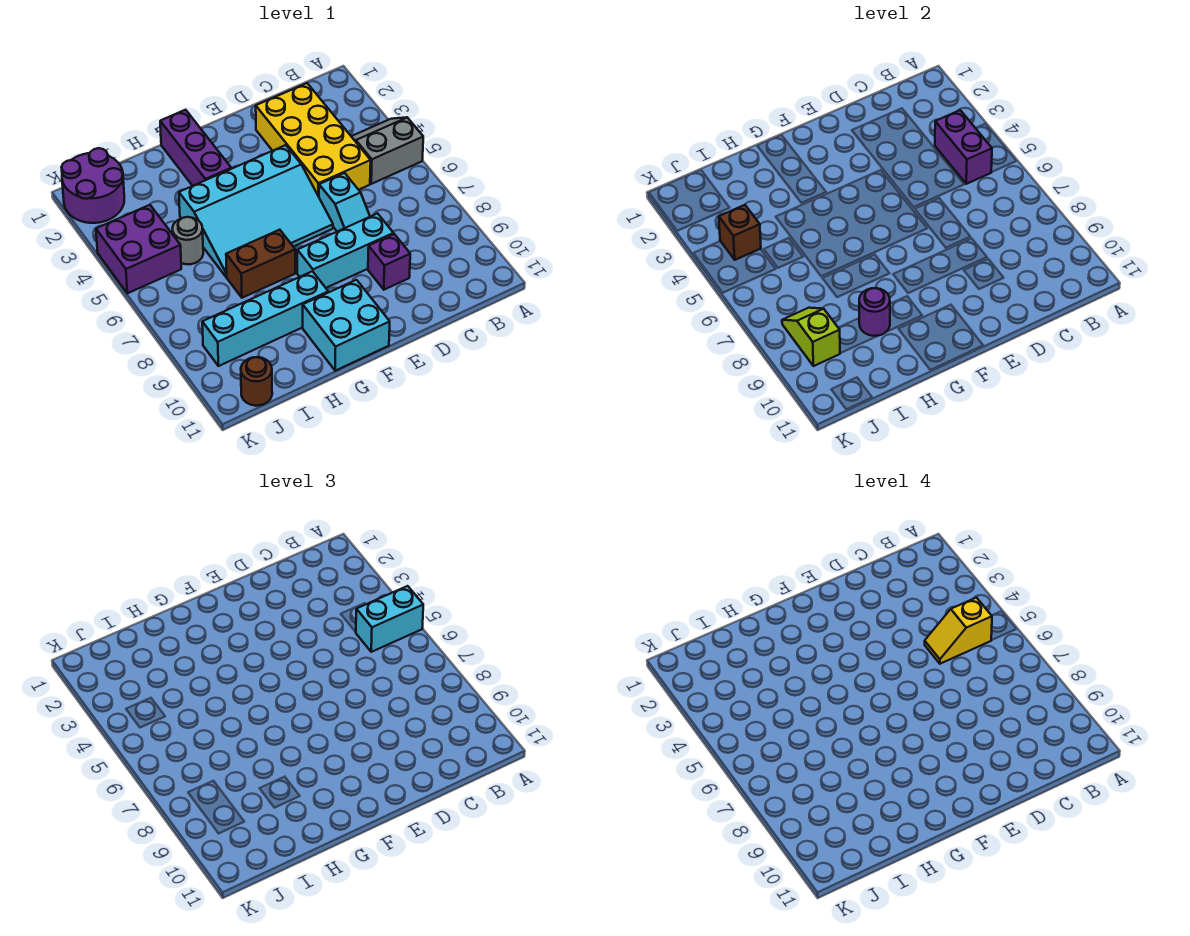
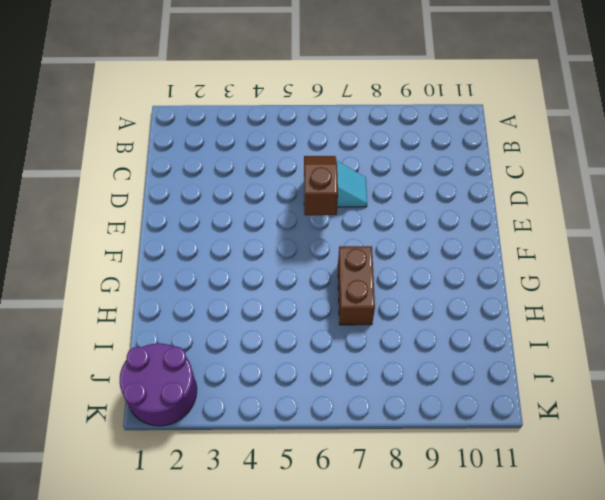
brown slope D6:E6 level 2 top E -> none
none -> grey slope A4:B5 level 1 top 5
none -> yellow brick C2:D5 level 1
none -> cyan brick D8:F8 level 1

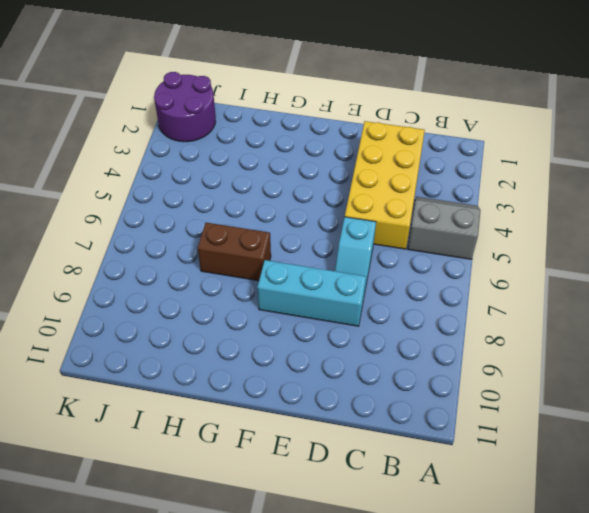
none -> purple brick D9 level 1
none -> cyan slope E4:H6 level 1 top 4
none -> cyan brick F10:G11 level 1

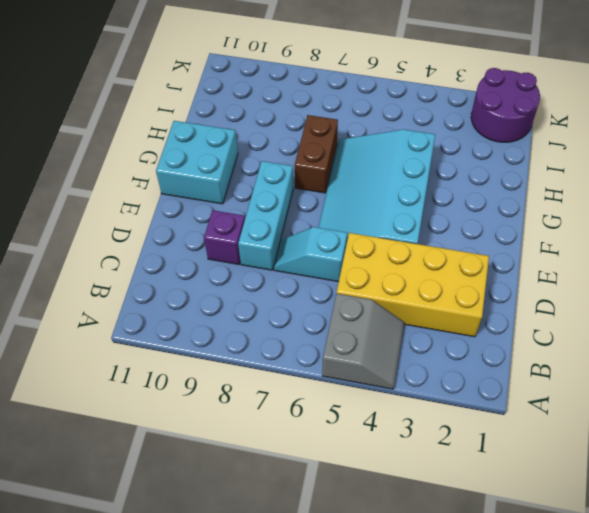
none -> purple brick G1:G3 level 1
none -> cyan brick G9:J9 level 1
none -> grey round brick I5 level 1

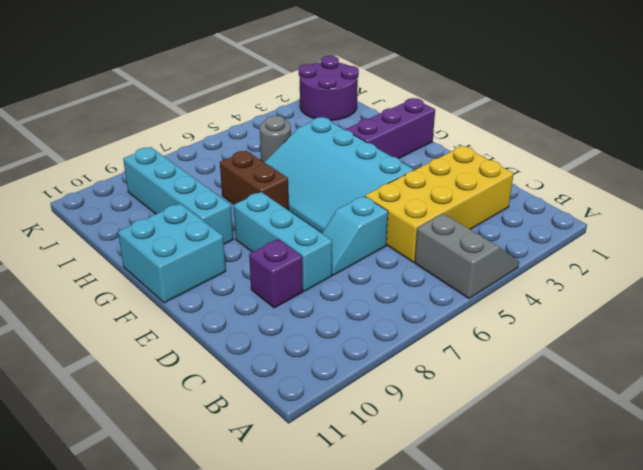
none -> purple brick J4:K5 level 1
none -> brown round brick J11 level 1
none -> purple brick B4:B5 level 2

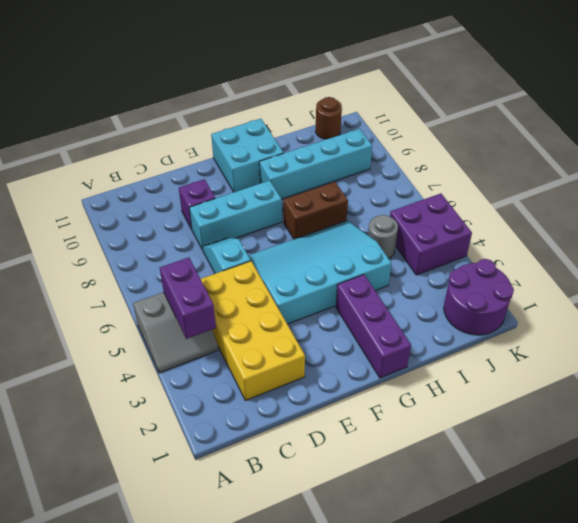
none -> purple round brick H9 level 2
none -> brown brick J4 level 2
none -> lime slope J8:J9 level 2 top 9

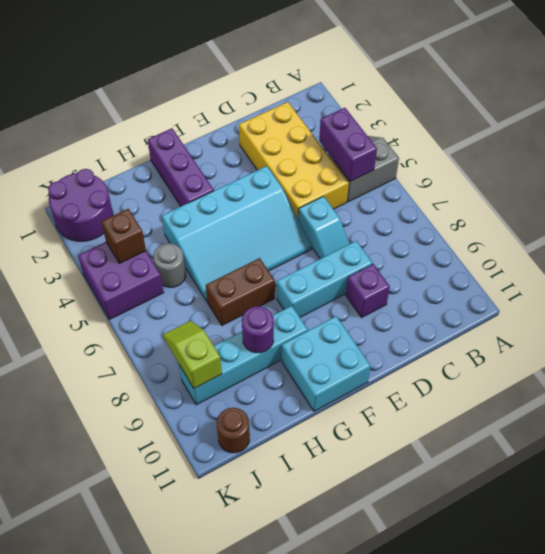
none -> cyan brick A5:B5 level 3
none -> yellow slope B5:C5 level 4 top B

